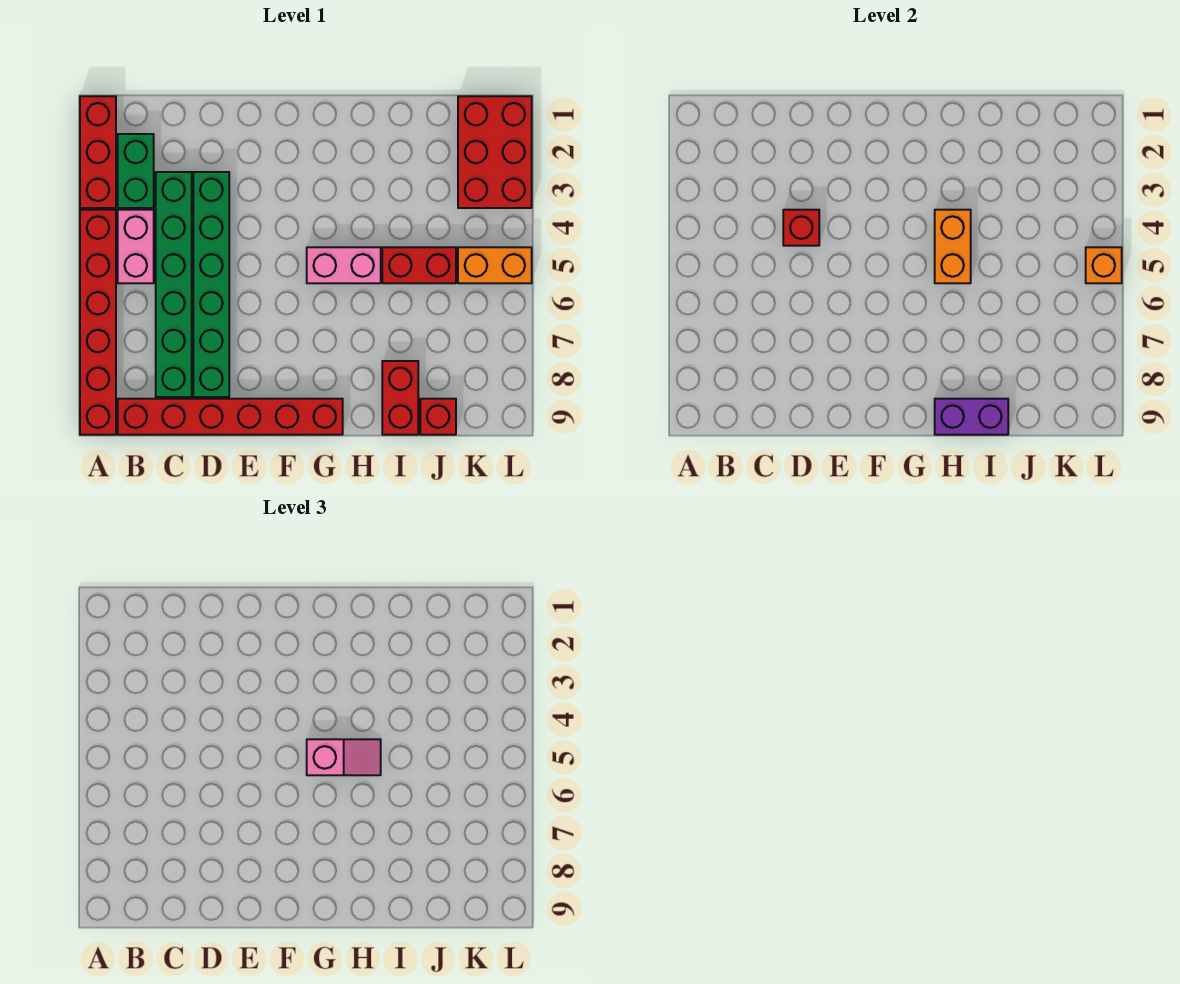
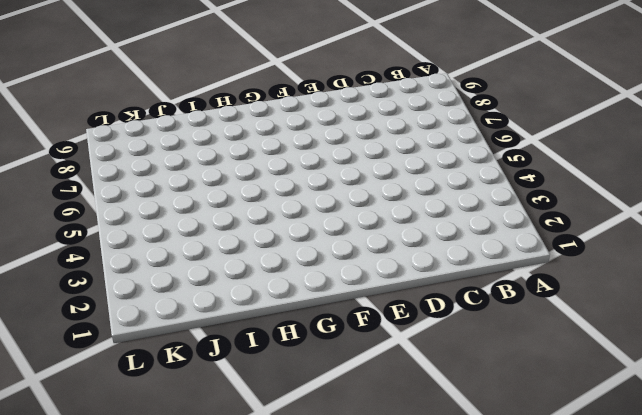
none -> red brick A1:A3 level 1
none -> red brick A4:A9 level 1
none -> green brick B2:B3 level 1

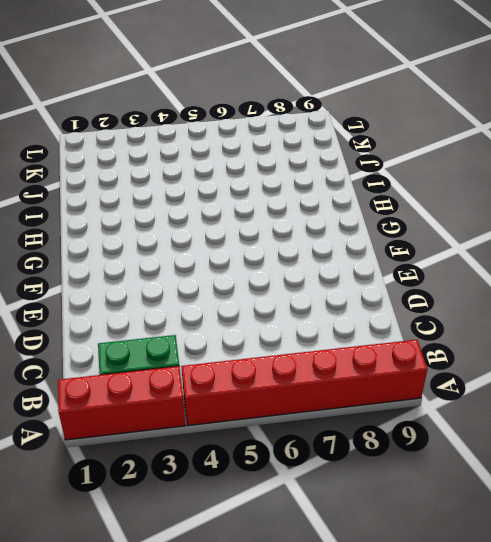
none -> pink brick B4:B5 level 1
none -> red brick B9:G9 level 1
none -> green brick C3:C8 level 1

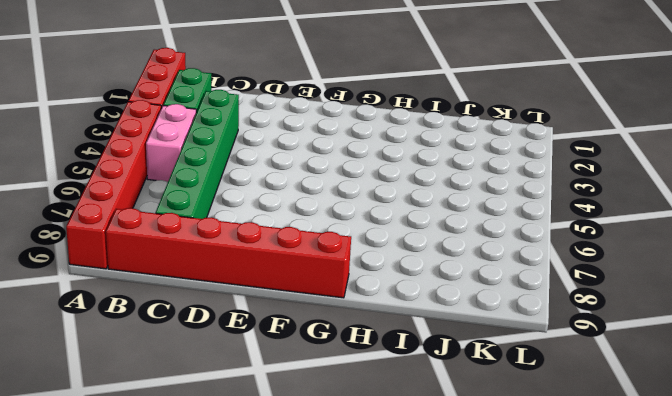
none -> green brick D3:D8 level 1
none -> pink brick G5:H5 level 1
none -> red brick I5:J5 level 1

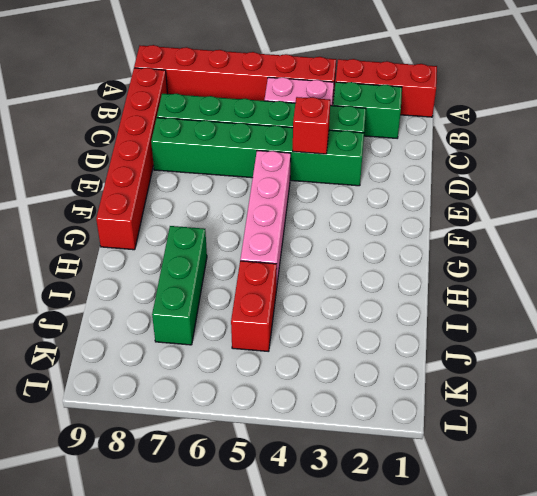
pink brick E5:H5 level 1 -> pink brick G5:H5 level 1
green brick H7:J7 level 1 -> none
none -> red brick I8:I9 level 1
none -> red brick J9 level 1
none -> red brick K1:L3 level 1

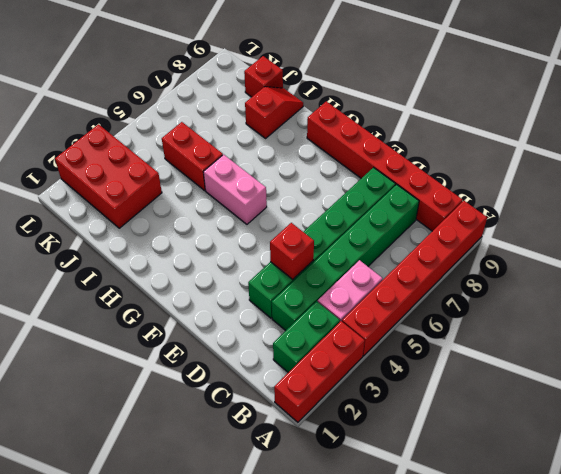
red slope I8:I9 level 1 top 8 -> red brick I8:I9 level 1
red brick J2:L3 level 1 -> red brick K1:L3 level 1
none -> orange brick K5:L5 level 1
none -> orange brick H4:H5 level 2
none -> purple brick H9:I9 level 2

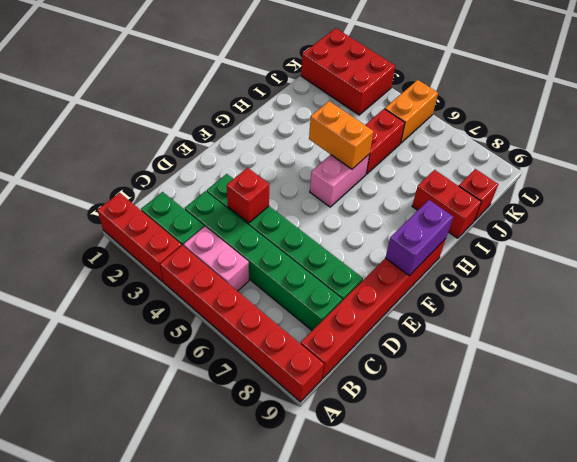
purple brick F9:G9 level 2 -> purple brick H9:I9 level 2
none -> orange brick L5 level 2
none -> pink slope G5:H5 level 3 top G

